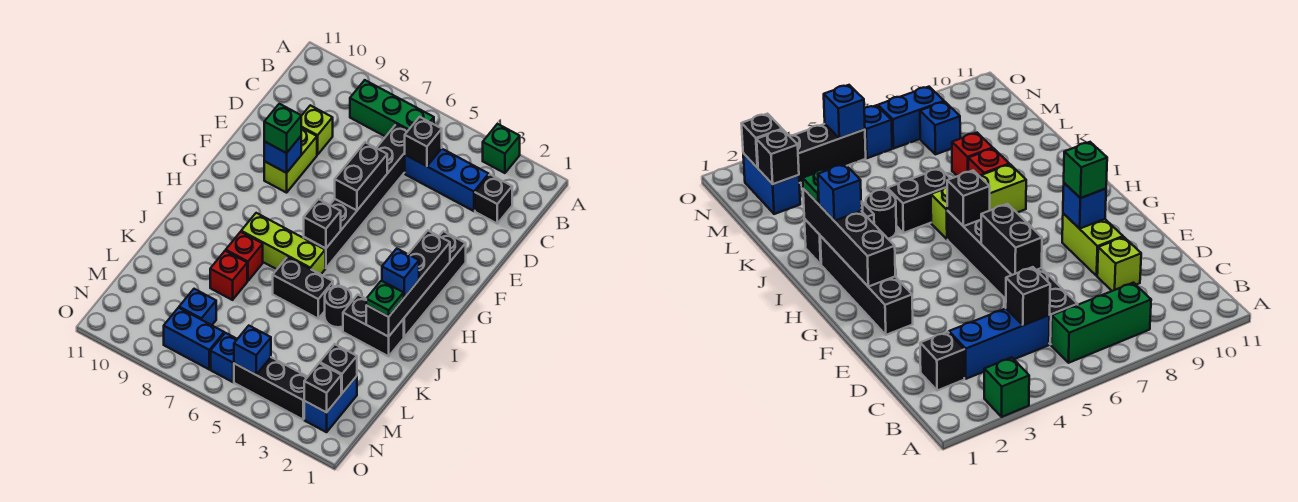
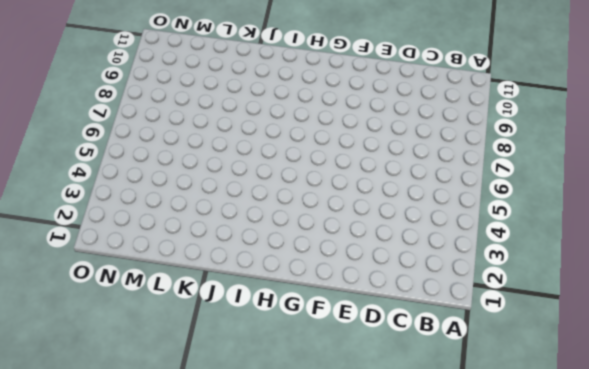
none -> green brick A3 level 1
none -> green brick B6:B8 level 1
none -> black brick C2 level 1
none -> blue brick C3:C5 level 1

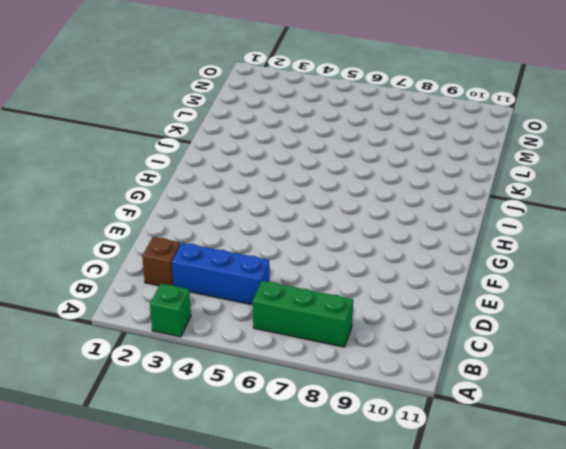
brown brick C2 level 1 -> black brick C2 level 1
none -> black brick C6:H6 level 1
none -> lime brick D9 level 1
none -> lime brick E9:F9 level 1
none -> black brick F2:I2 level 1

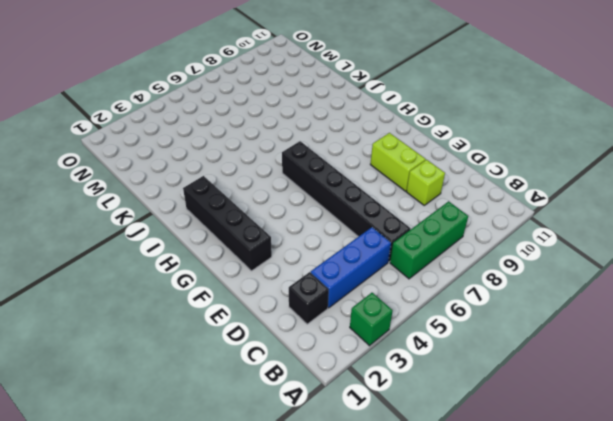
none -> lime brick I6:I8 level 1
none -> black brick J2:J3 level 1
none -> black round brick J4 level 1
none -> black brick J5:J6 level 1

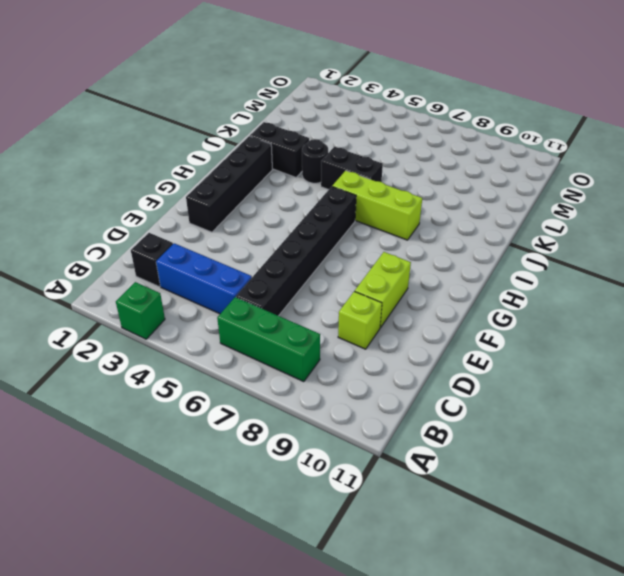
none -> red brick J8 level 1
none -> red brick K8 level 1
none -> blue brick M2:N2 level 1
none -> blue brick M8 level 1

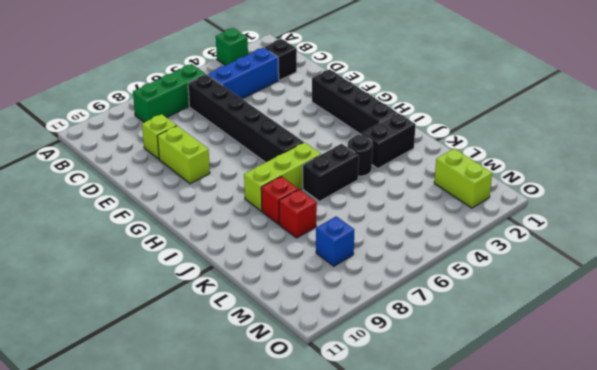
lime brick M2:N2 level 1 -> blue brick M2:N2 level 1
none -> black brick N3:N5 level 1
none -> blue brick N6 level 1
none -> blue brick N7:N8 level 1
none -> black brick C5 level 2

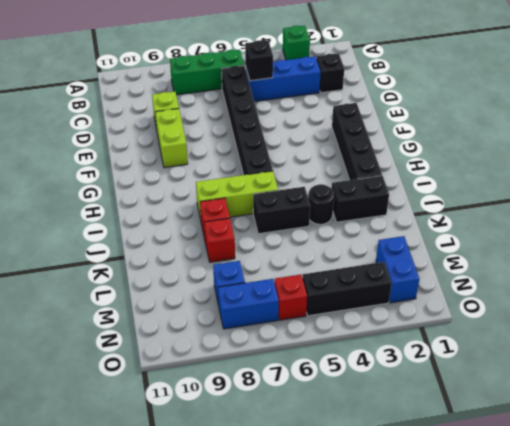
red brick N6 level 1 -> blue brick N6 level 1
none -> black brick E6:F6 level 2
none -> blue brick F9 level 2
none -> black brick G2:J2 level 2
none -> black brick H6 level 2

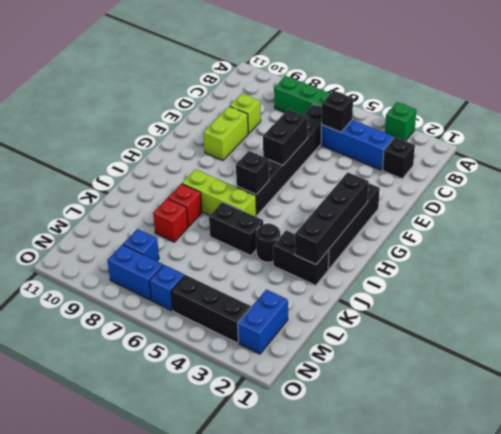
none -> blue brick F9 level 2
none -> black brick M2 level 2
none -> black brick N2 level 2
none -> blue brick N5 level 2

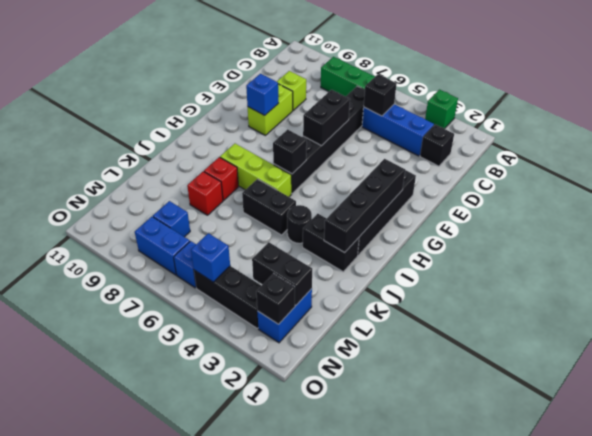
black brick M2:M3 level 2 -> black brick M2 level 2
none -> green brick F9 level 3
none -> blue brick I2 level 3
none -> green plate J2 level 3

